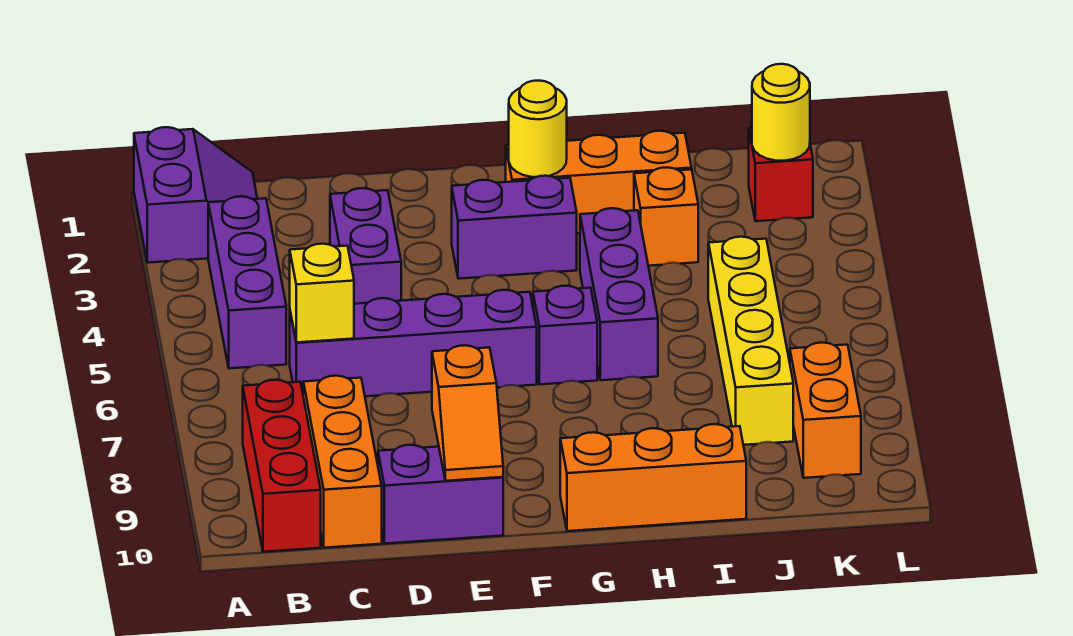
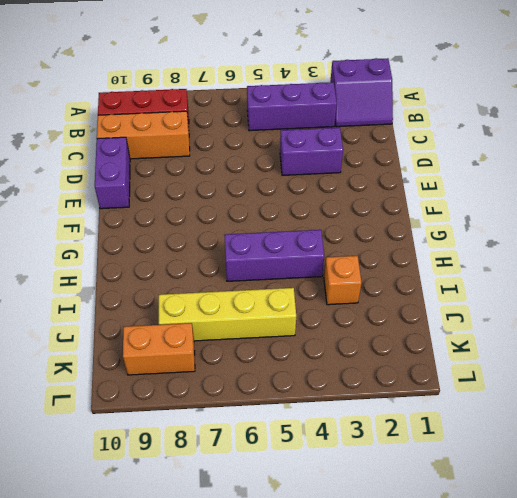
none -> purple brick C6:F6 level 1
none -> purple brick F3:G3 level 1
none -> orange brick G2:I2 level 1

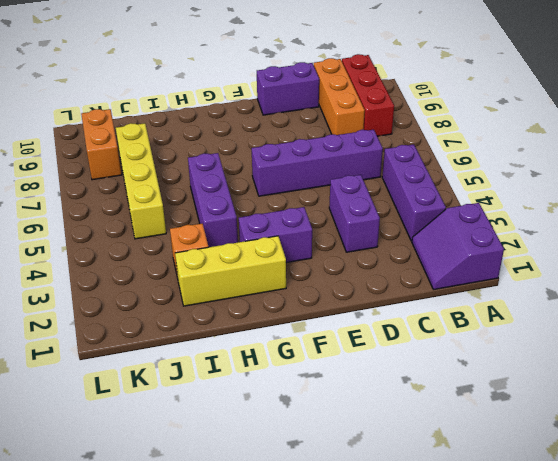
yellow brick G2:I2 level 1 -> orange brick G2:I2 level 1
none -> purple brick G6 level 1
none -> orange brick G10:I10 level 1
none -> red brick K2 level 1

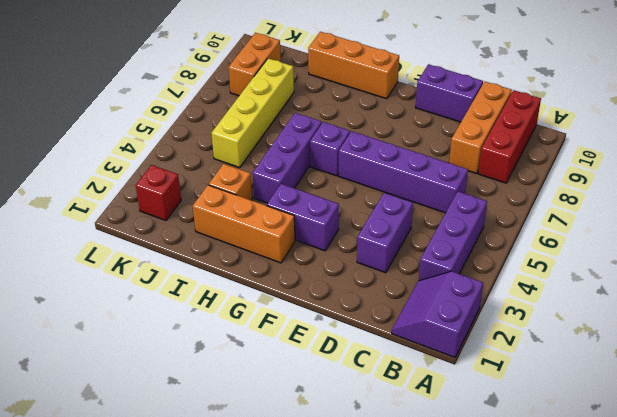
none -> yellow brick C6 level 2
none -> orange slope E9:E10 level 2 top 9
none -> yellow round brick G2 level 2

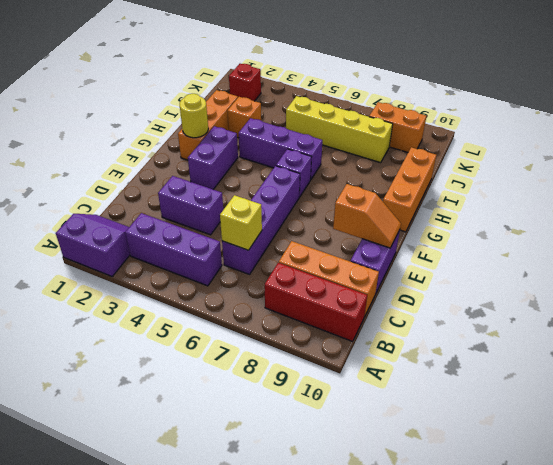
none -> yellow round brick K2 level 2

